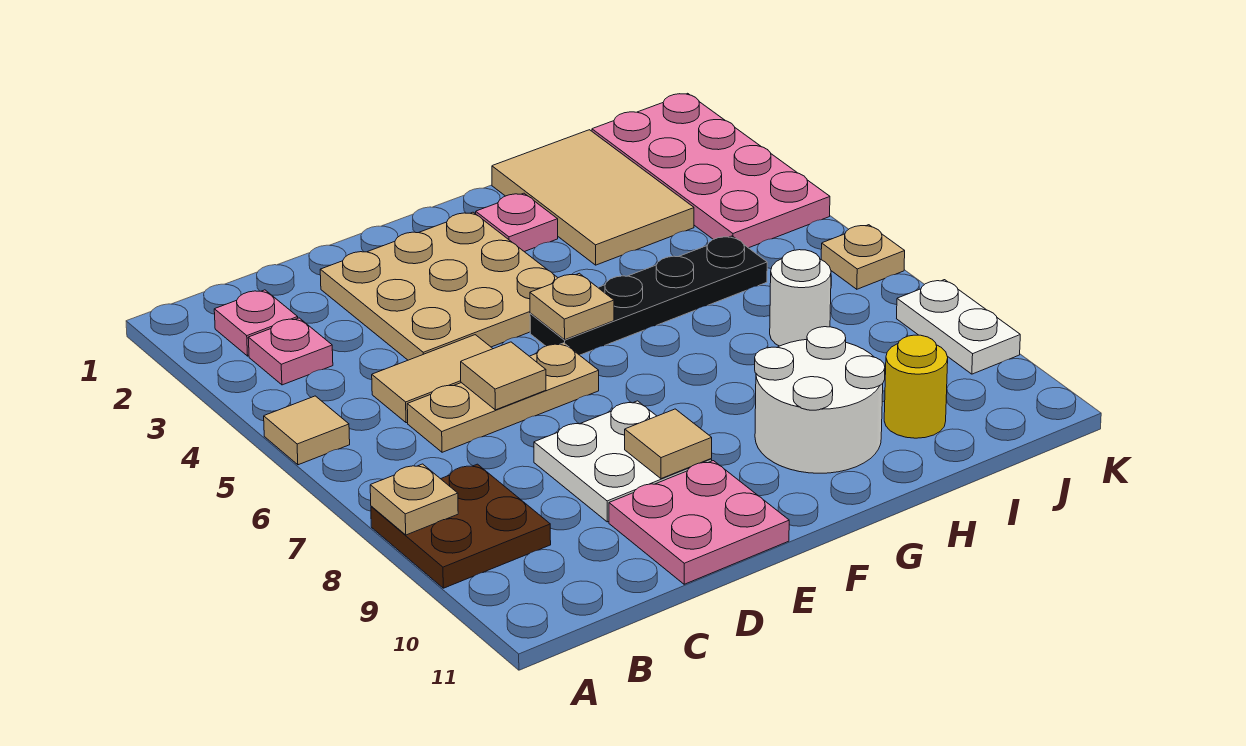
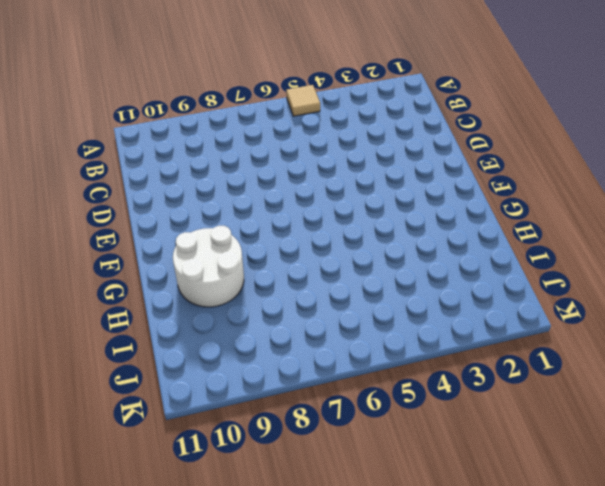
none -> brown plate A8:B9 level 1
none -> pink plate B2 level 1
none -> pink plate B3 level 1

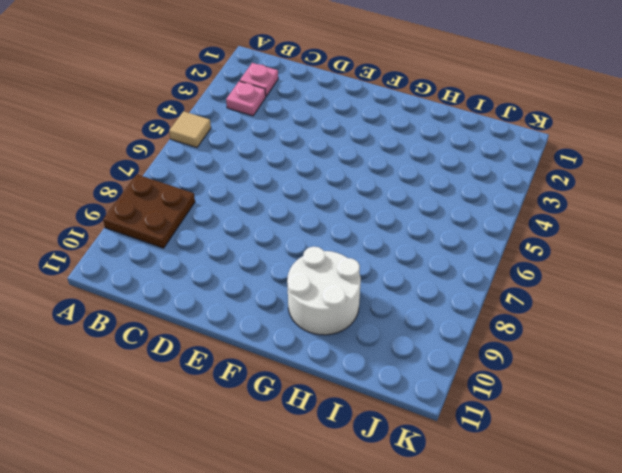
none -> tan tile C5:D5 level 1
none -> tan plate C6:E6 level 1
none -> tan plate D2:F4 level 1

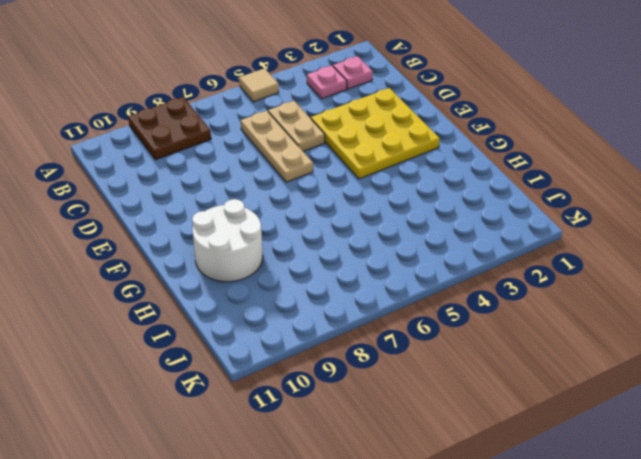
tan plate C5:D5 level 1 -> tan tile C5:D5 level 1
yellow plate D2:F4 level 1 -> tan plate D2:F4 level 1
none -> white plate D8:E9 level 1
none -> pink plate D10:E11 level 1
none -> black plate F5:I5 level 1

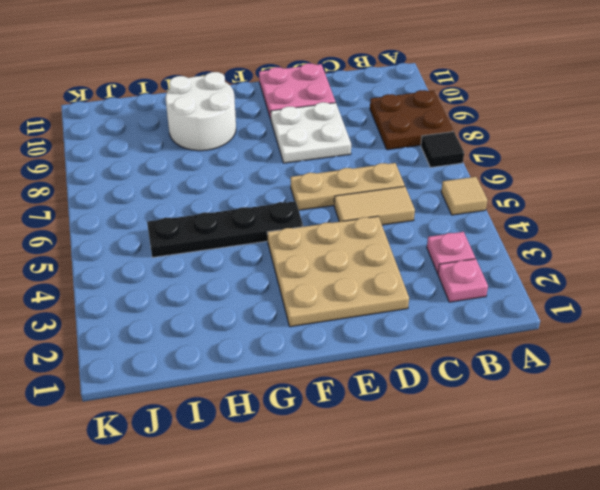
black tile A7 level 1 -> none
none -> pink plate G2 level 1
none -> tan tile H1:I3 level 1
none -> white round brick I7 level 1

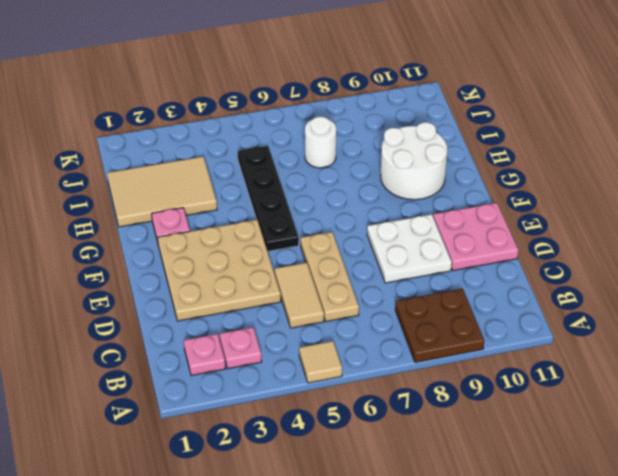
none -> yellow round brick I10 level 1
none -> pink plate J1:K4 level 1
none -> tan plate K6 level 1

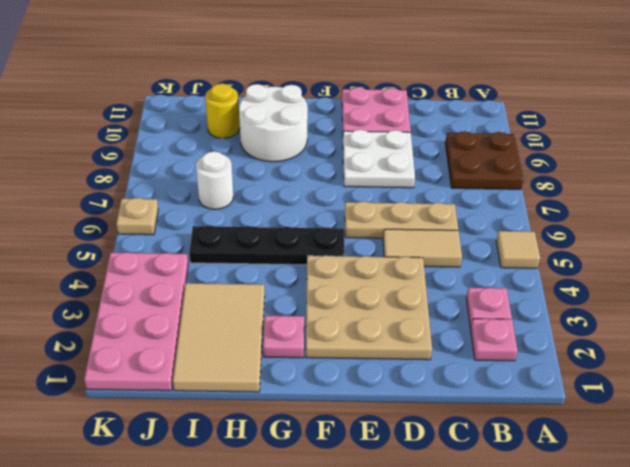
none -> white plate K8:K9 level 1
none -> tan plate A8 level 2
none -> tan tile D6 level 2

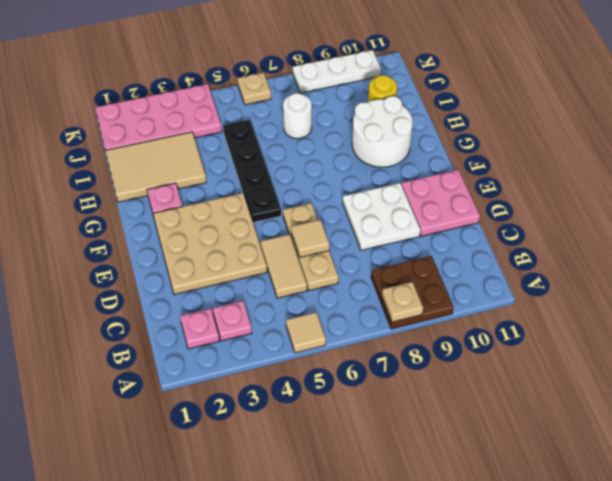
white plate K8:K10 level 1 -> white plate K8:K9 level 1
none -> tan tile E9 level 2
none -> tan plate F5 level 2

